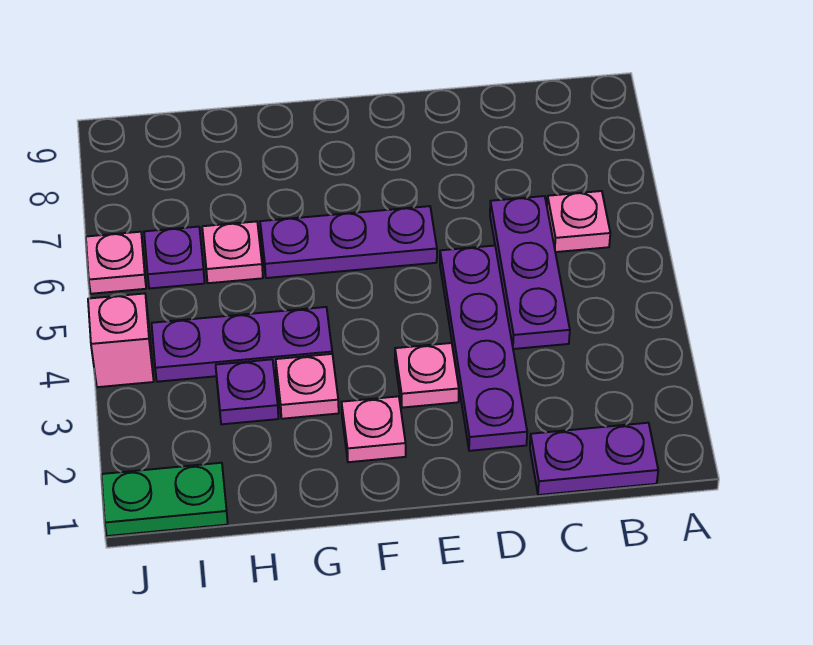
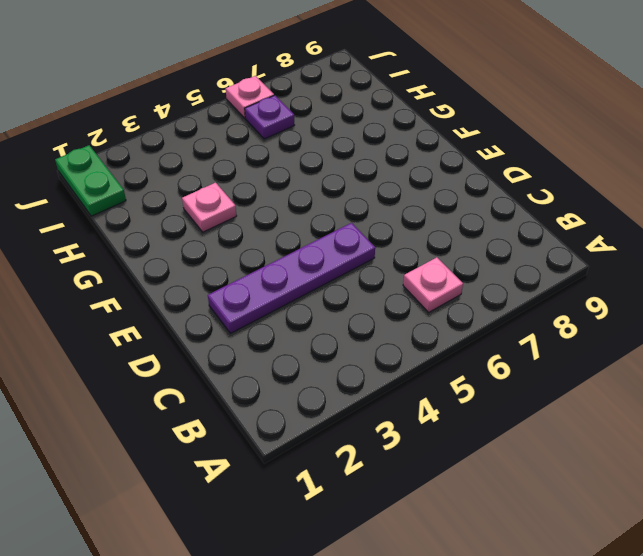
none -> purple plate B1:C1 level 1
none -> purple plate C4:C6 level 1
none -> pink plate E3 level 1

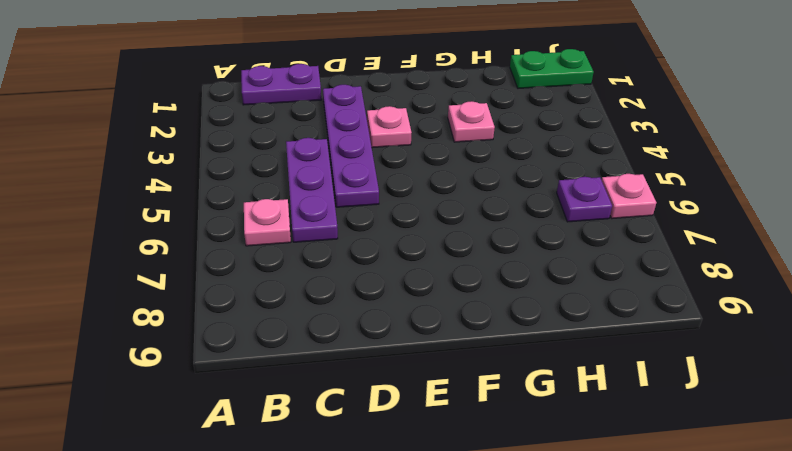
none -> purple plate E6:G6 level 1
none -> pink plate F2 level 1
none -> purple plate G4:I4 level 1

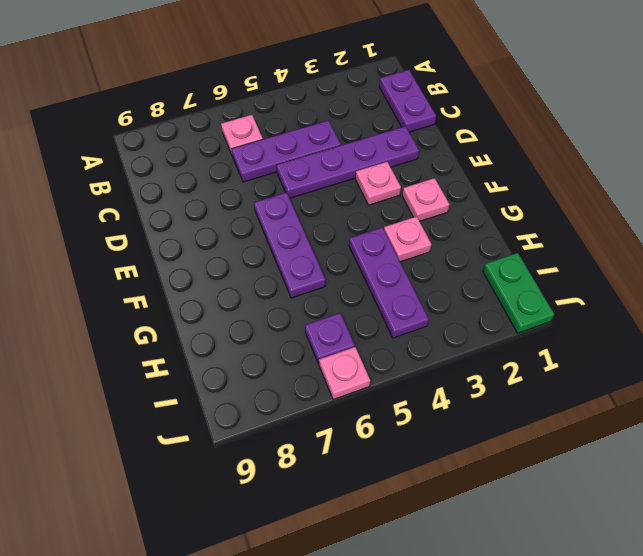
none -> purple plate H3 level 1
none -> pink plate H6 level 1
none -> pink brick J4 level 1

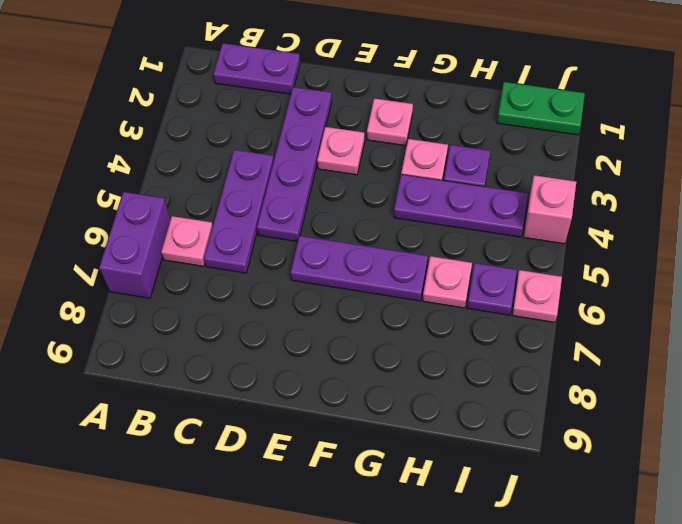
purple brick A6:A7 level 1 -> none

